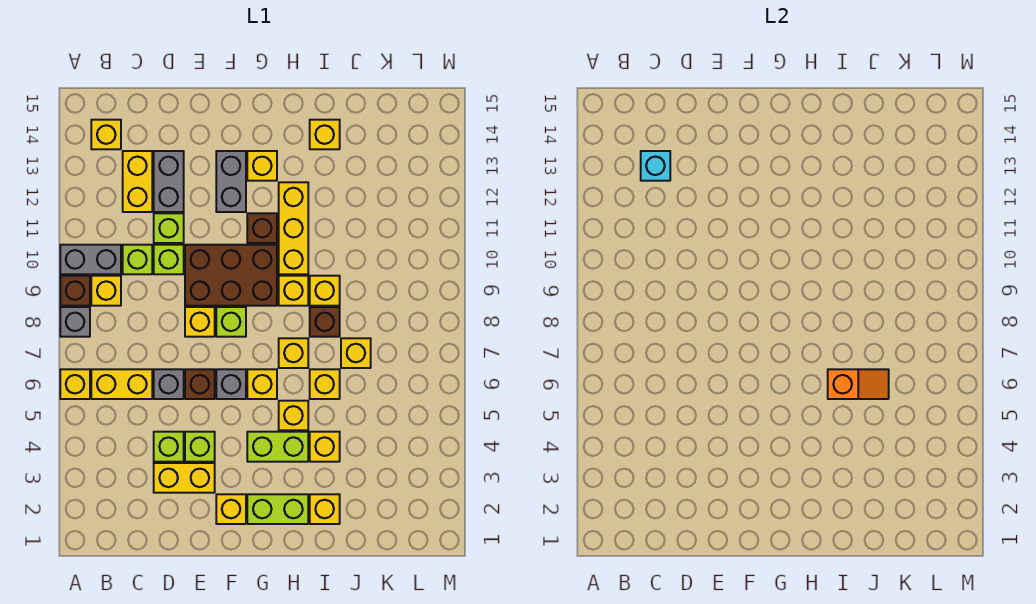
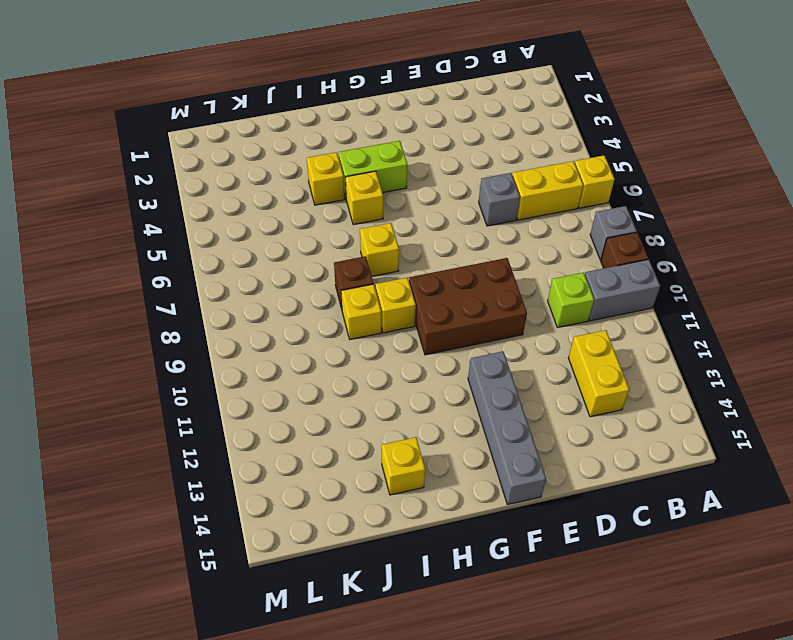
grey brick F12:F15 level 1 -> grey brick F12:F13 level 1
none -> yellow brick B9 level 1
none -> yellow brick B14 level 1
none -> yellow brick D3:E3 level 1
none -> lime brick D4 level 1

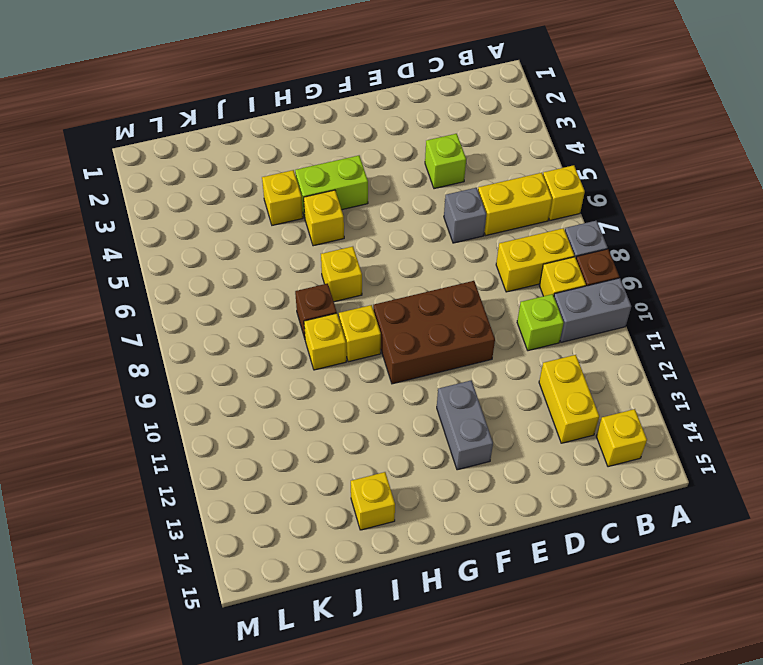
yellow brick B8:C8 level 1 -> yellow brick D3:E3 level 1
none -> lime brick D10 level 1
none -> lime brick D11 level 1
none -> grey brick D12:D13 level 1
none -> lime brick E4 level 1

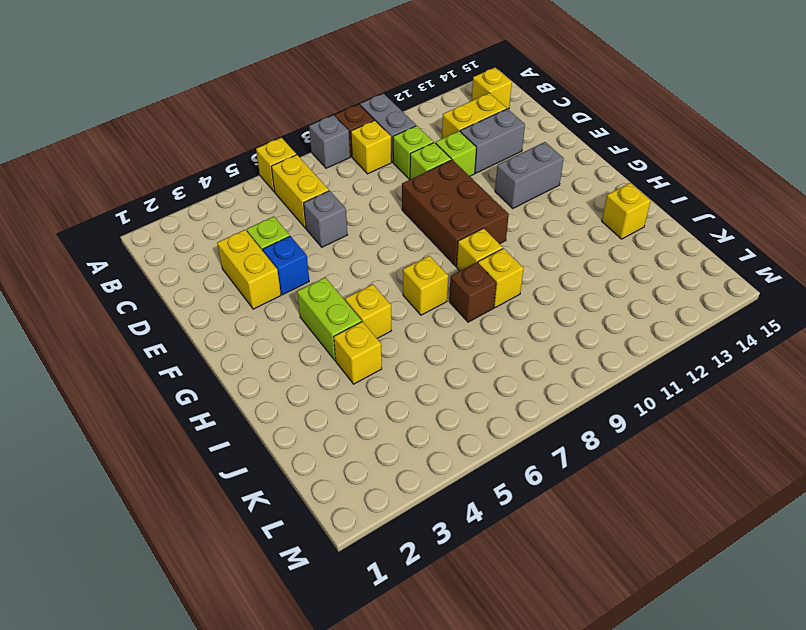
blue brick E4 level 1 -> lime brick E4 level 1
none -> brown brick E6 level 1
none -> yellow brick E8 level 1
none -> yellow brick F2 level 1
none -> grey brick F6 level 1

